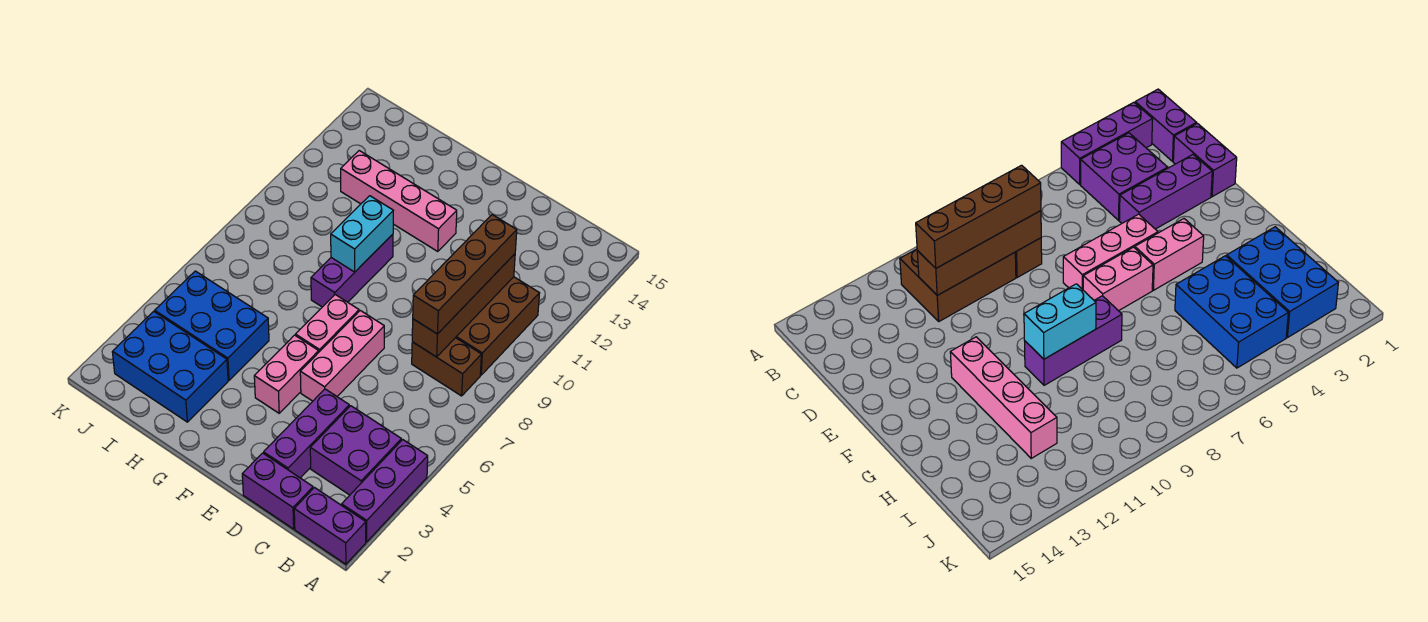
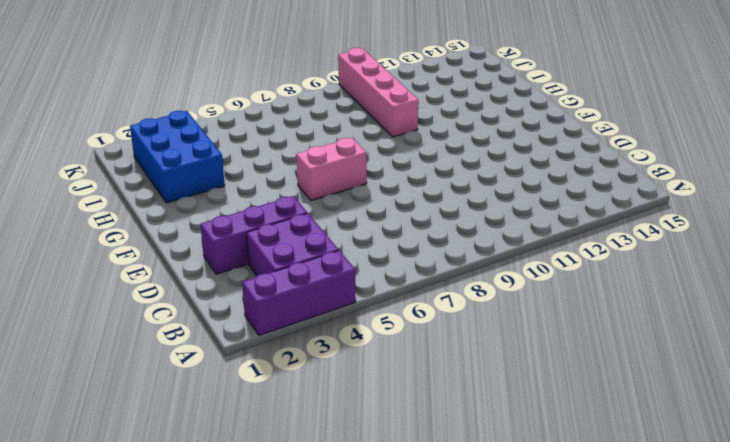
pink brick H10:K10 level 1 -> pink brick F12:I12 level 1
none -> purple brick A1:B1 level 1
none -> brown brick B8:C8 level 1
none -> brown brick B9:C11 level 1

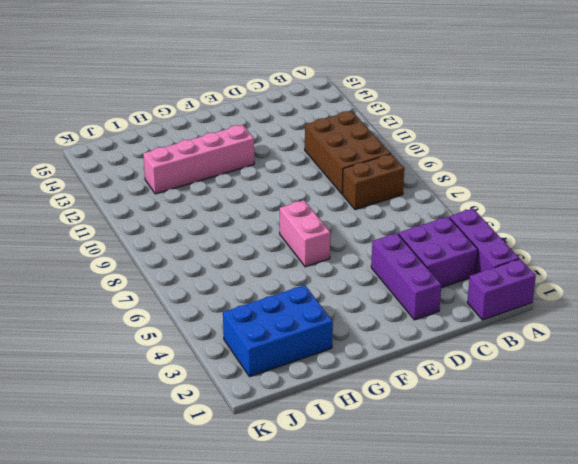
none -> purple brick C1:D1 level 1
none -> pink brick E5:E7 level 1
none -> pink brick F4:F5 level 1

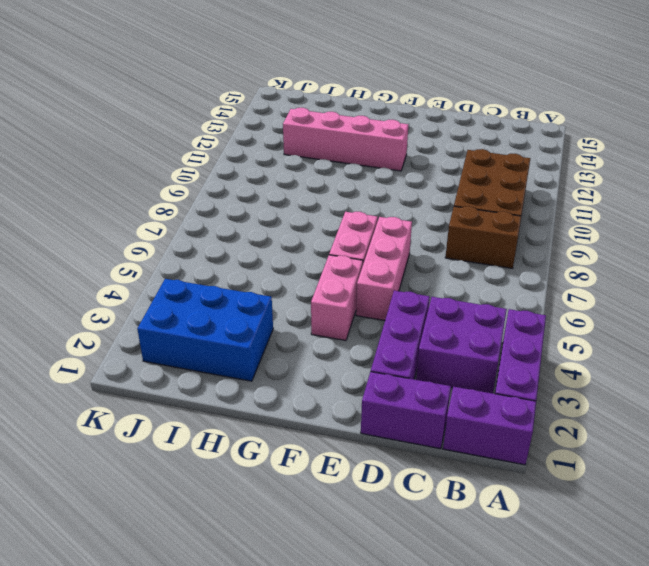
none -> purple brick G8:G10 level 1
none -> blue brick H4:J5 level 1
none -> brown brick C8:C11 level 2

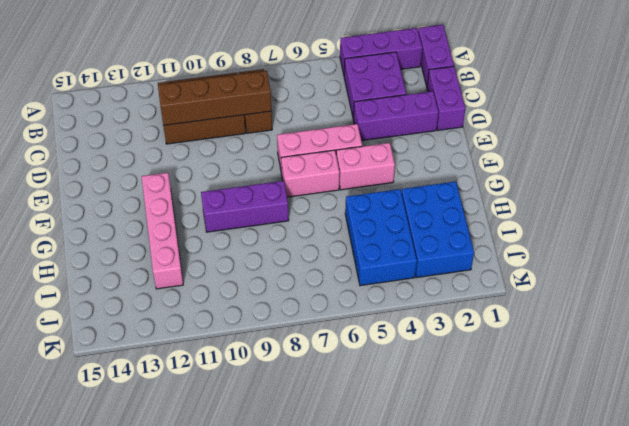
none -> cyan brick G9:G10 level 2
none -> brown brick C8:C11 level 3

